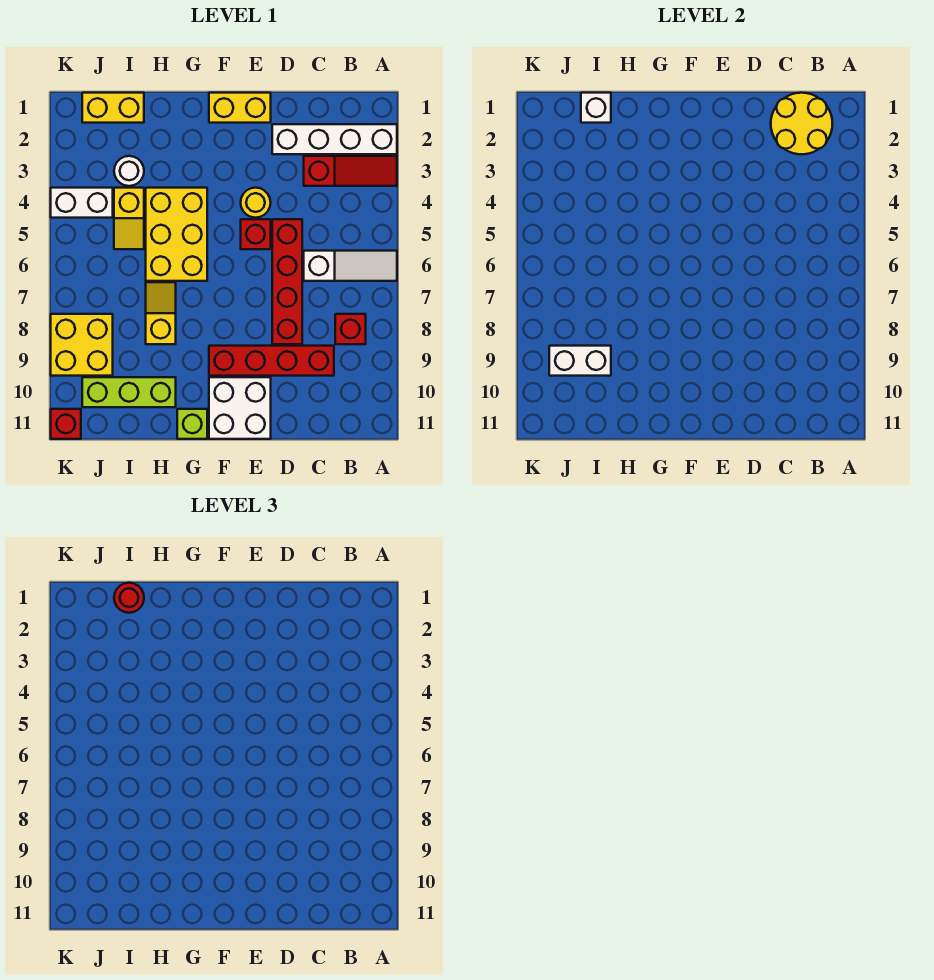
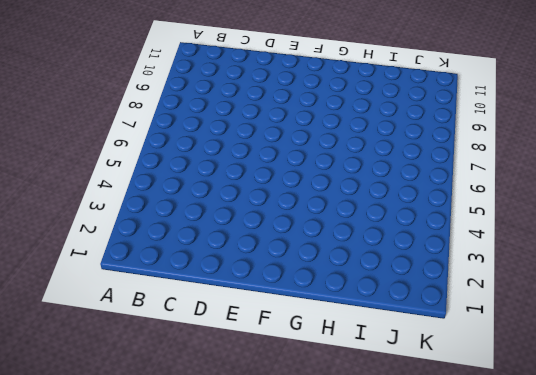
none -> white brick A2:D2 level 1
none -> red slope A3:C3 level 1 top C
none -> white slope A6:C6 level 1 top C

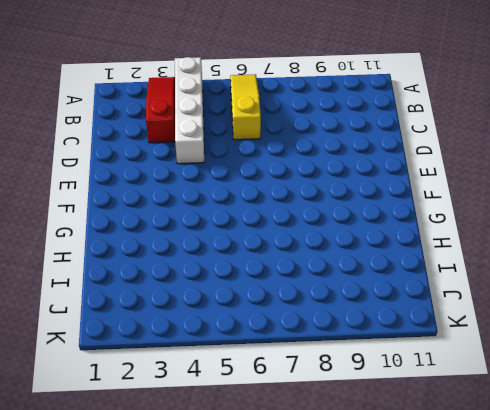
white brick A4:D4 level 1 -> white brick A2:D2 level 1
yellow slope A6:C6 level 1 top C -> white slope A6:C6 level 1 top C
none -> red brick B8 level 1
none -> red brick C9:F9 level 1
none -> red brick D5:D8 level 1

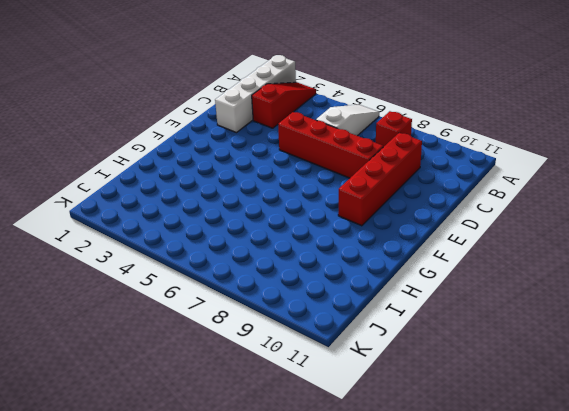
none -> yellow brick E1:F1 level 1
none -> yellow round brick E4 level 1
none -> red brick E5 level 1

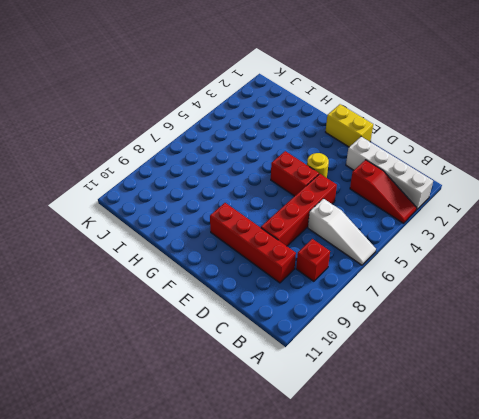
red brick E5:F5 level 1 -> red brick E5 level 1
none -> white brick E10:F11 level 1
none -> yellow brick G4:H6 level 1
none -> lime brick G11 level 1

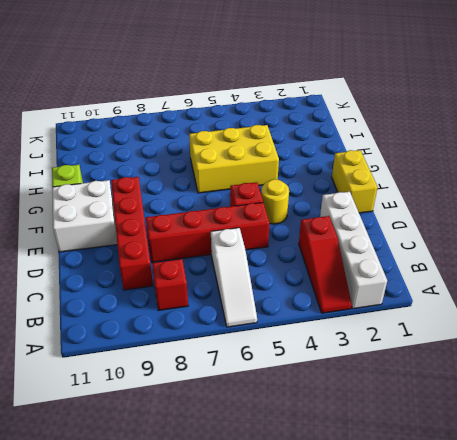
none -> yellow slope H7:H8 level 1 top 8
none -> lime brick H10:J10 level 1
none -> yellow brick I1:J1 level 1

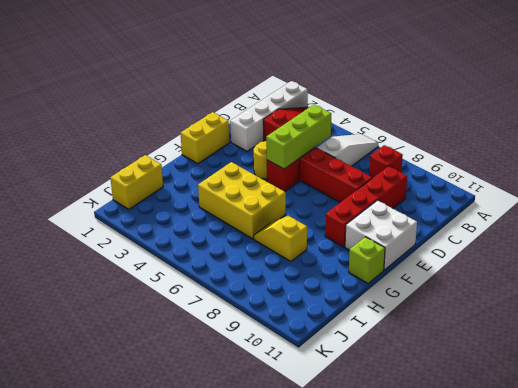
lime brick C5:E5 level 2 -> lime brick H10:J10 level 1
none -> white round brick I3 level 1
none -> yellow slope I4:I5 level 1 top 4
none -> white brick J4:K4 level 1

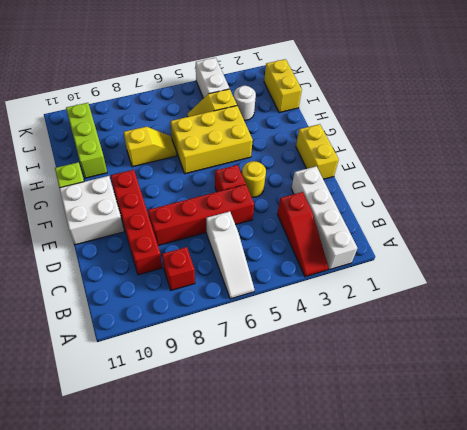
none -> yellow brick J8:K9 level 1
none -> red brick K11 level 1
none -> yellow round brick B1:C2 level 2

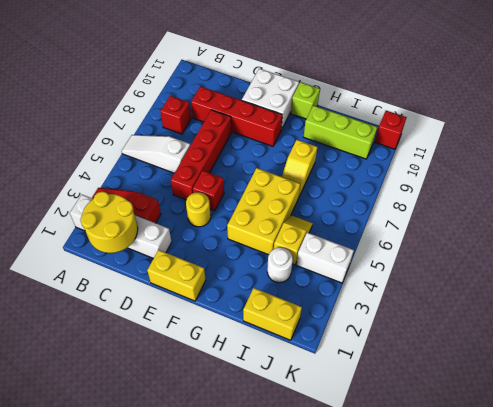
none -> yellow brick J8:K9 level 1
none -> white brick I1 level 2
none -> white brick I9:J9 level 2

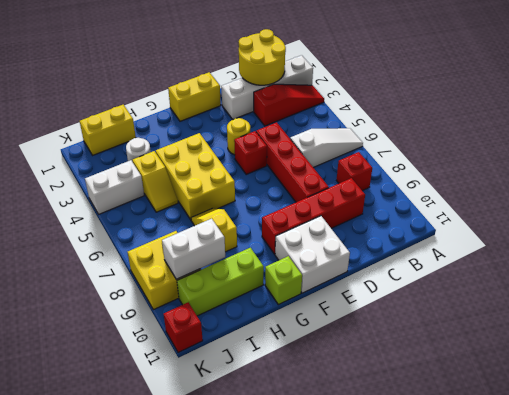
none -> white brick I1 level 2
none -> red round brick I1 level 3

